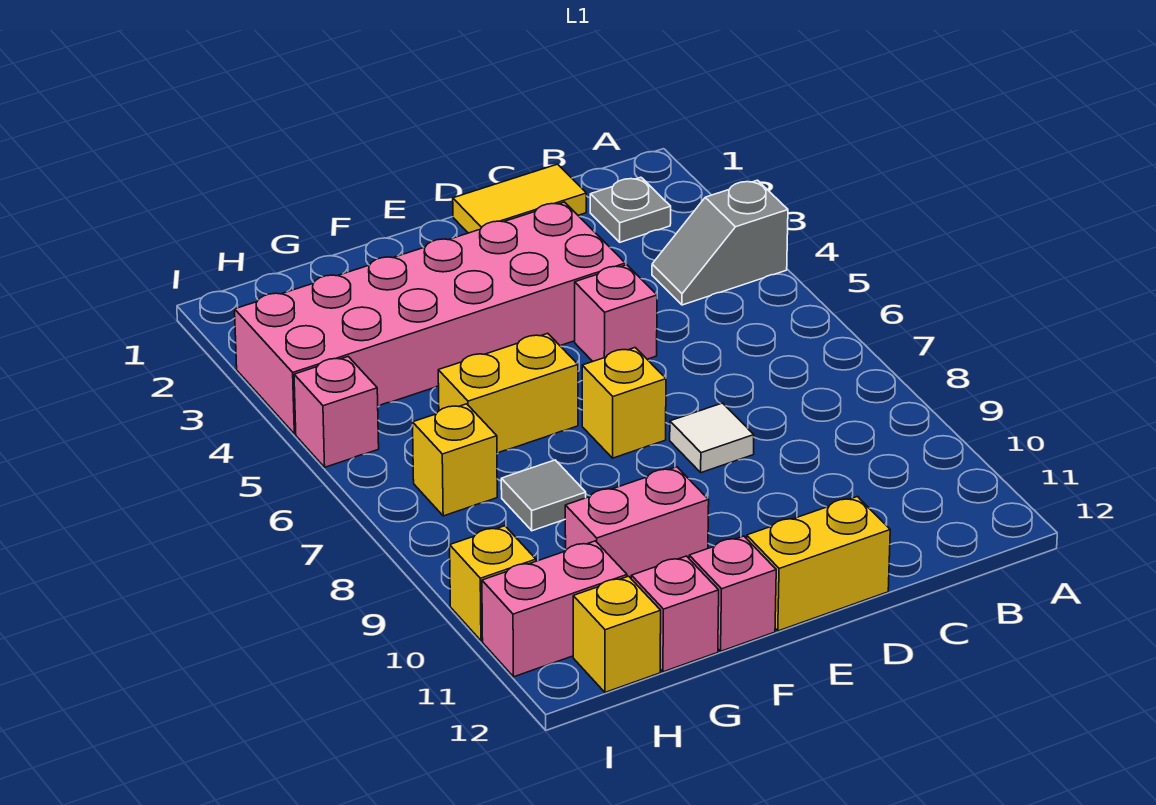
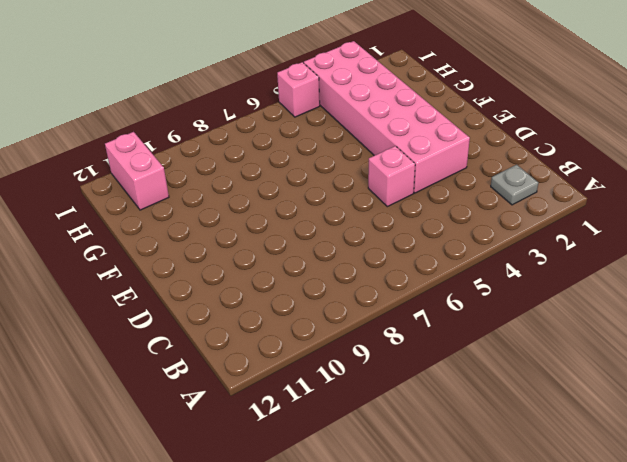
none -> grey slope A4:B4 level 1 top A
none -> yellow tile C1:D1 level 1
none -> white tile D8 level 1

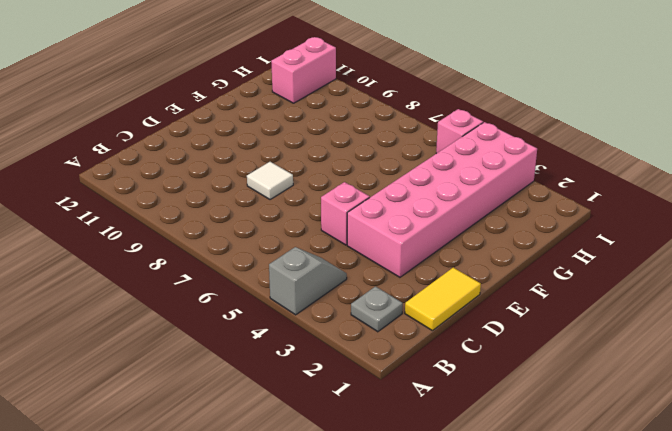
none -> yellow brick D12:E12 level 1
none -> yellow brick E7 level 1
none -> yellow brick F6:G6 level 1

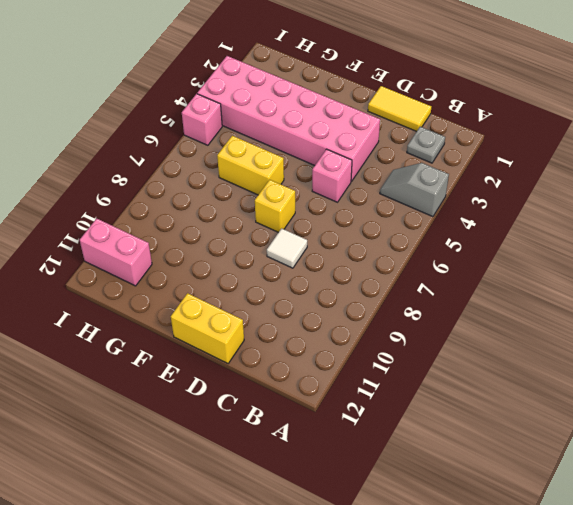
none -> pink brick F10:G10 level 1
none -> pink brick F12 level 1
none -> grey tile G8 level 1

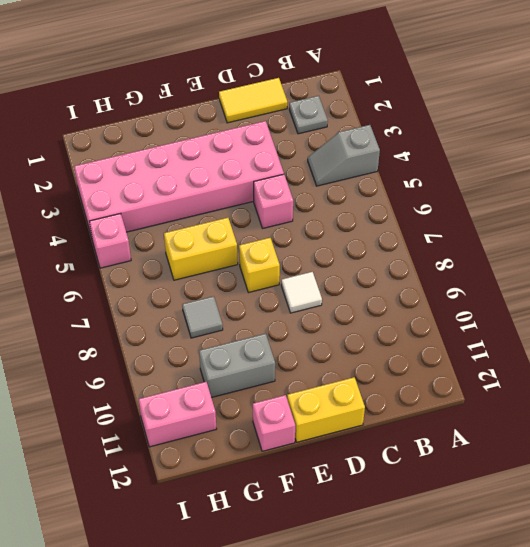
grey brick F10:G10 level 1 -> pink brick F10:G10 level 1
none -> pink brick G12 level 1
none -> yellow brick H7 level 1
none -> yellow brick H12 level 1

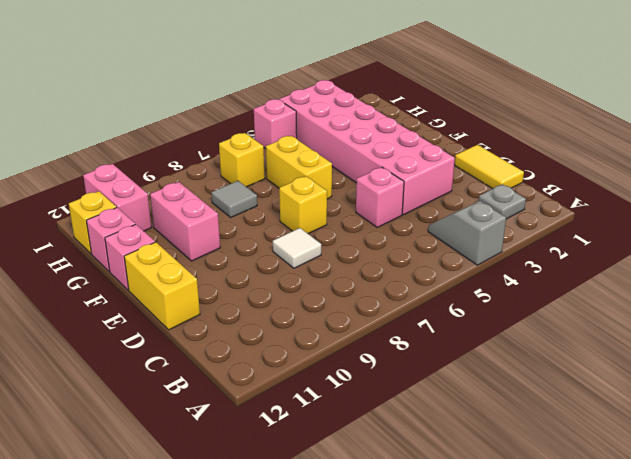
none -> yellow brick I10 level 1

